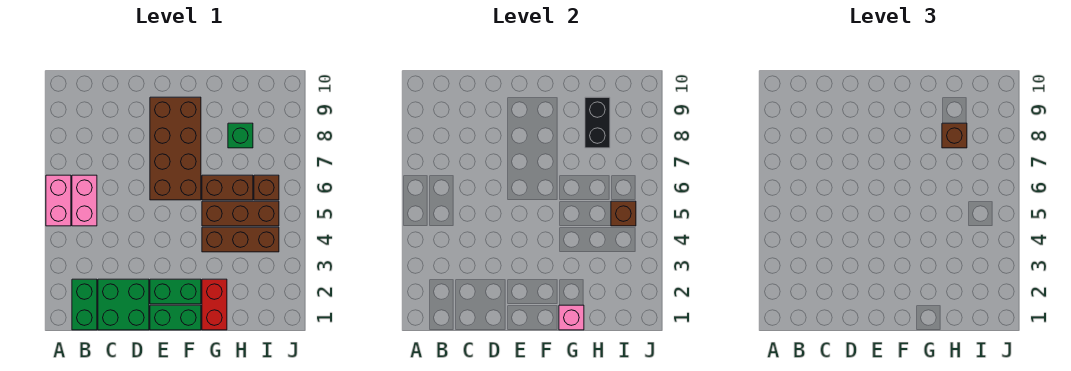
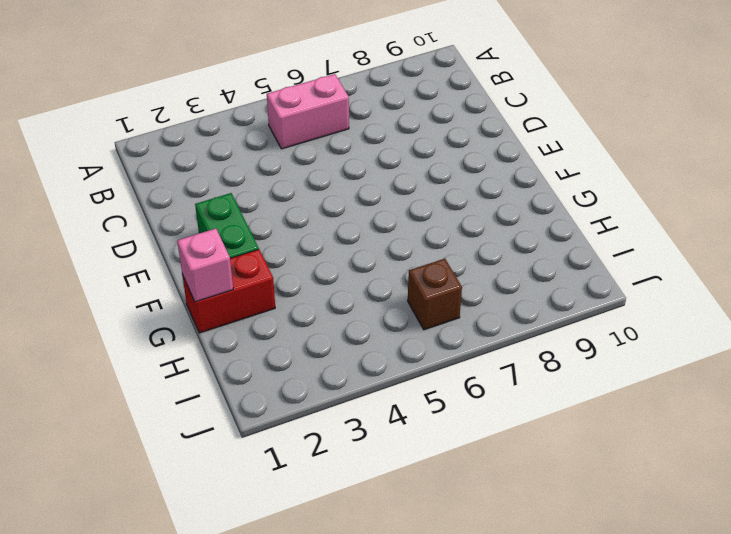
none -> pink brick A5:A6 level 1
none -> green brick B1:B2 level 1
none -> green brick C1:D2 level 1

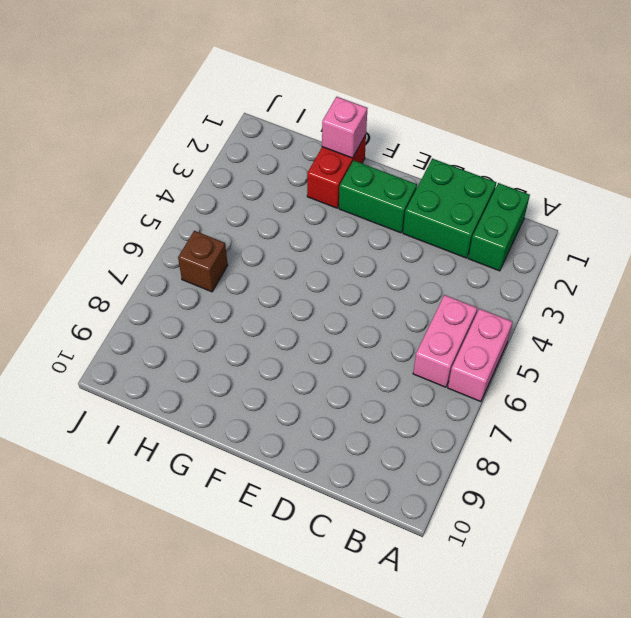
none -> green brick E1:F1 level 1
none -> brown brick E6:F9 level 1
none -> brown brick G4:I4 level 1

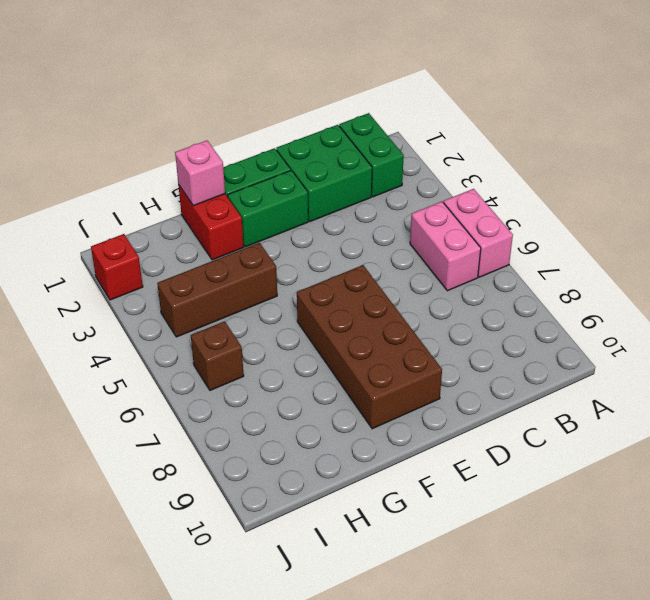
red brick J2 level 1 -> none
none -> brown brick G5:I5 level 1
none -> brown brick G6:H6 level 1
none -> green brick H8 level 1

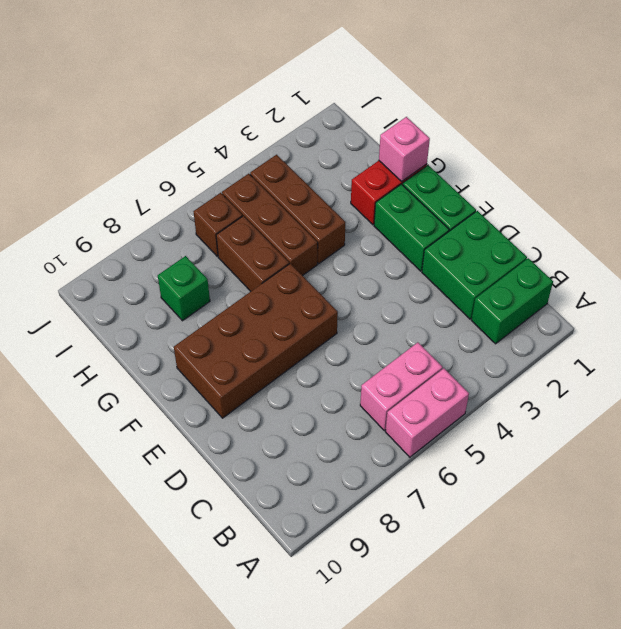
none -> black brick H8:H9 level 2
none -> brown brick I5 level 2
none -> brown brick H8 level 3

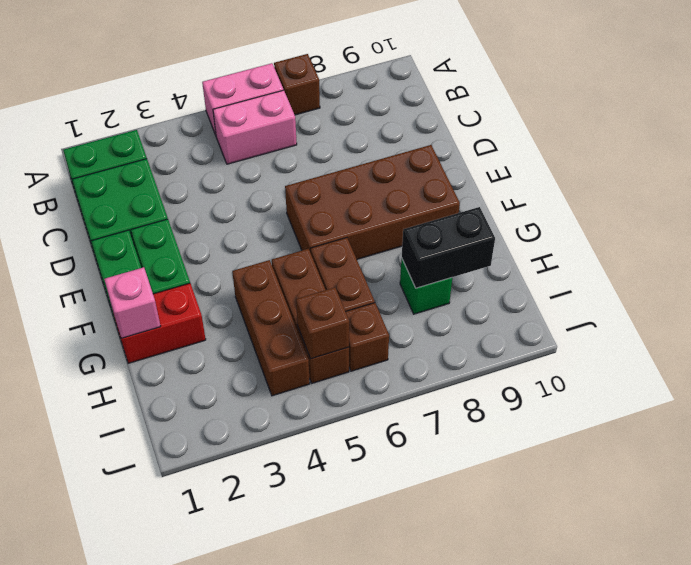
brown brick A7 level 1 -> brown brick H8 level 3

